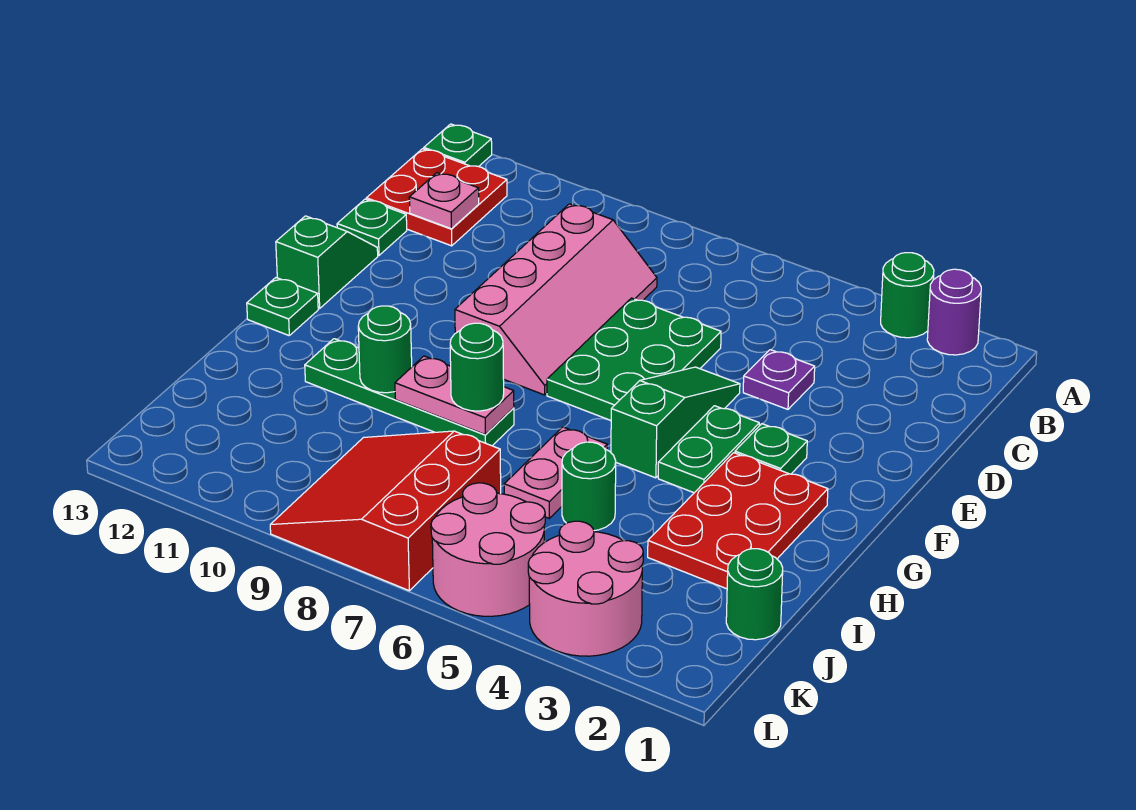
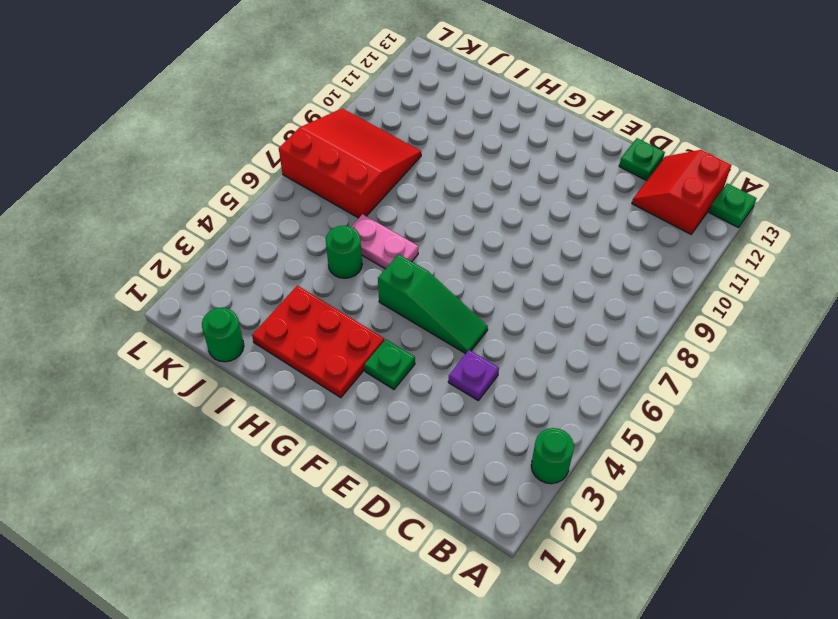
red slope B12:C13 level 1 top B -> red plate B12:C13 level 1
none -> purple round brick A2 level 1
none -> pink slope C8:F9 level 1 top 9
none -> green plate D6:F7 level 1

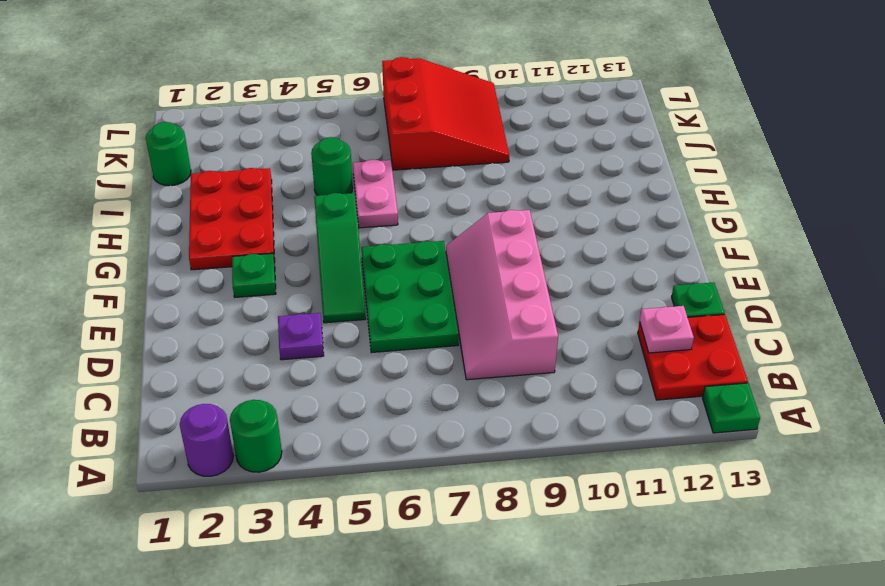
none -> green slope E13:F13 level 1 top F
none -> green plate F4:G4 level 1
none -> green plate G13 level 1

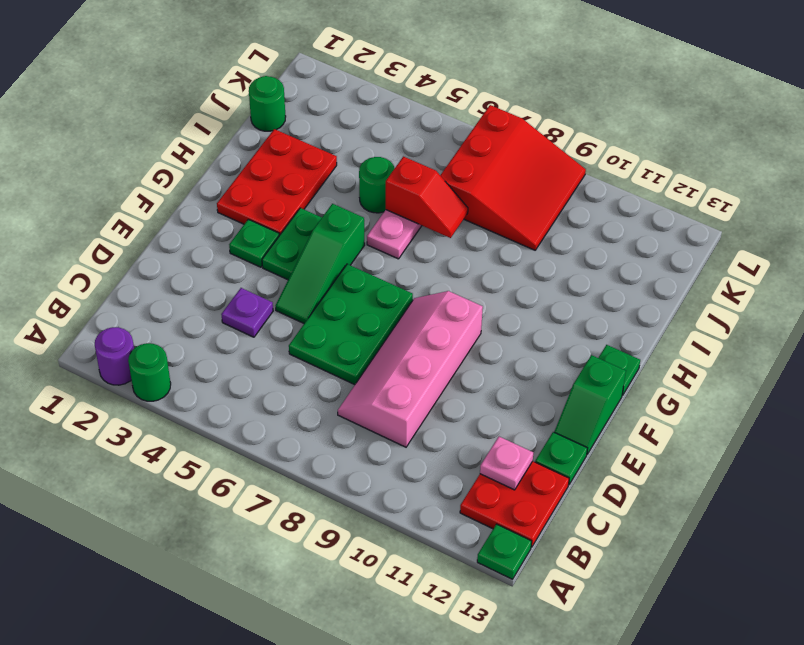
red slope I6:I7 level 2 top 6 -> none
none -> green plate H8:H11 level 1
none -> pink round brick K3:L4 level 1
none -> pink round brick K5:L6 level 1

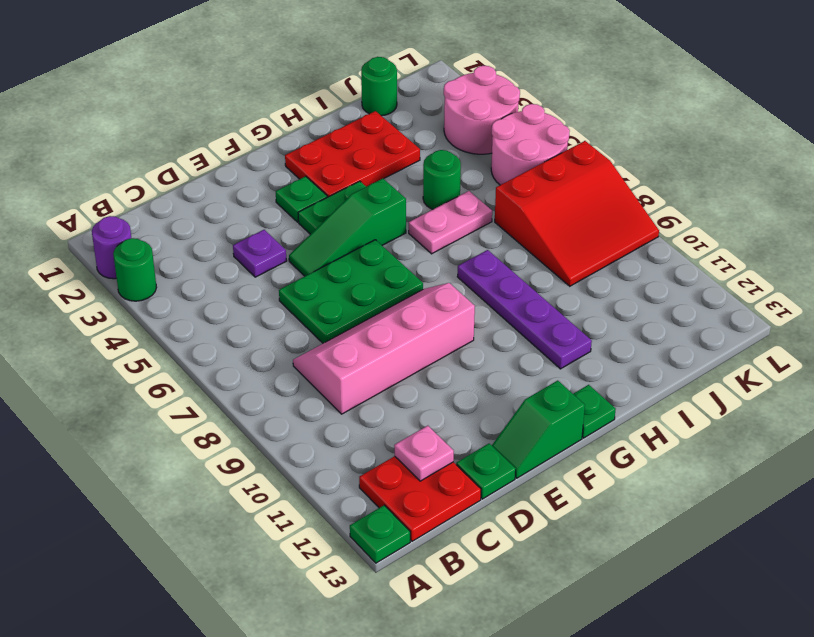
purple plate H8:H11 level 1 -> green plate H8:H11 level 1
none -> pink plate H8:H9 level 2
none -> green round brick H10 level 2
none -> green round brick H8 level 3

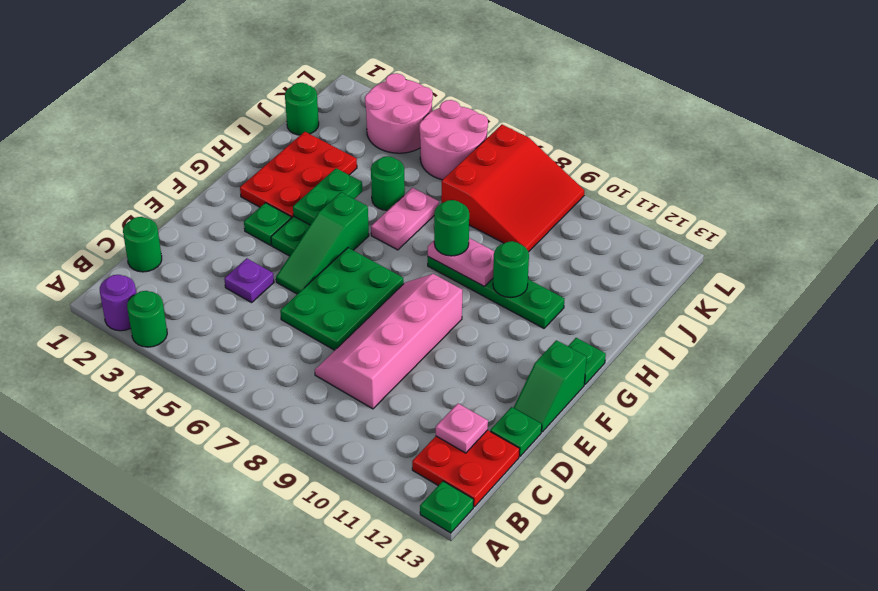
green round brick C1 level 1 -> none
green plate G4:H4 level 2 -> none

